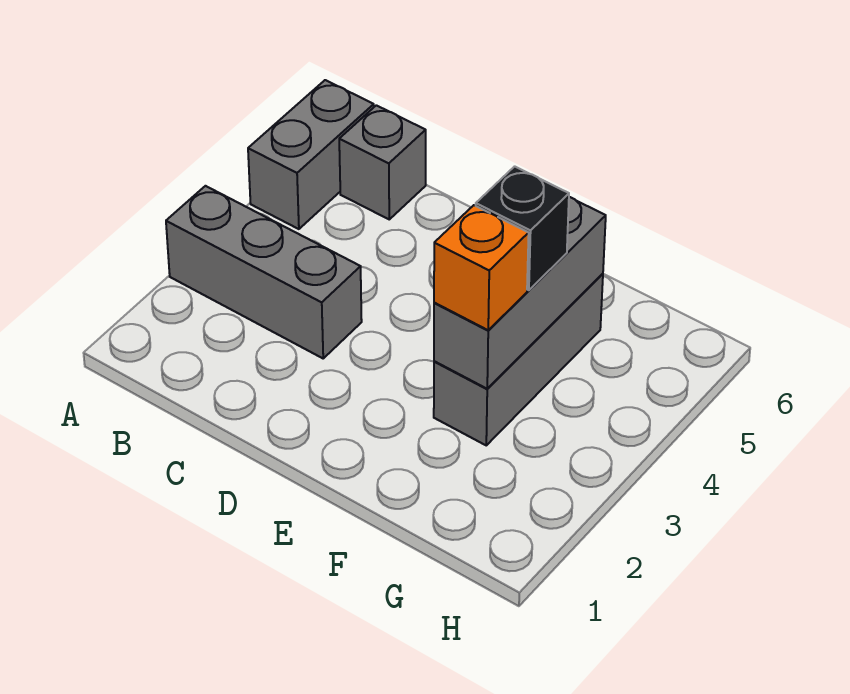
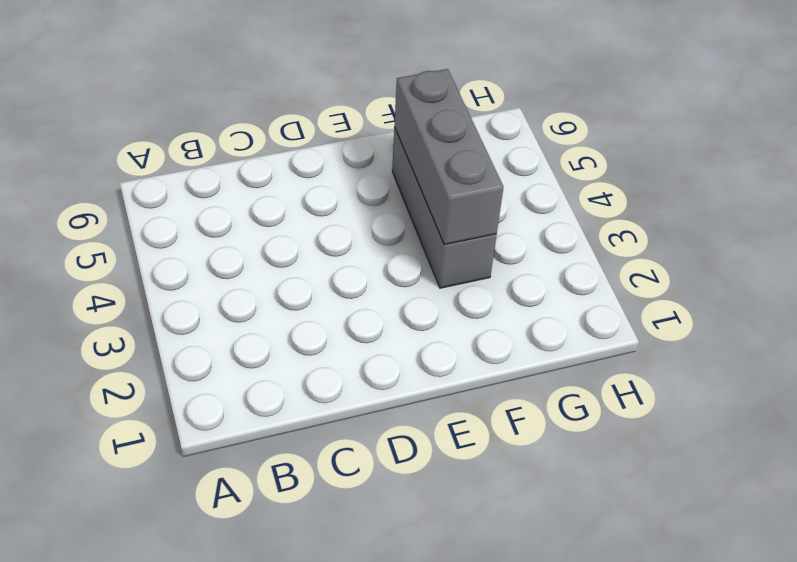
none -> grey brick A3:C3 level 1
none -> grey brick A5:A6 level 1

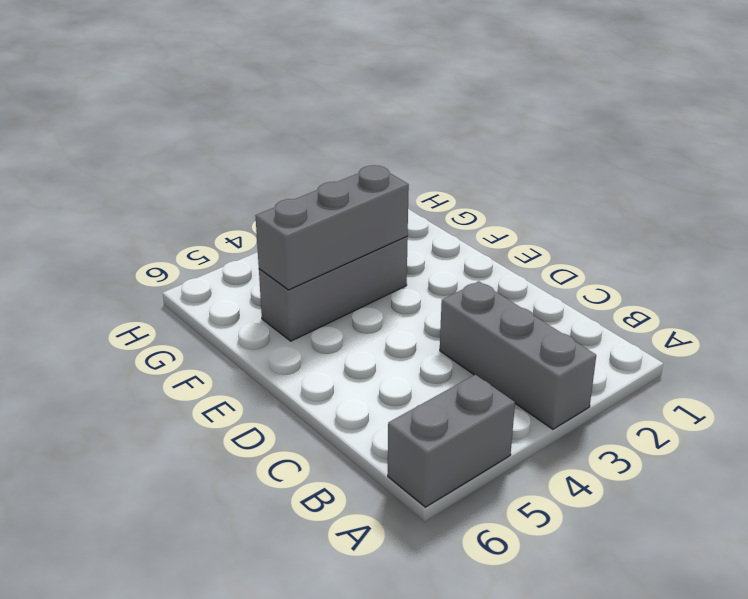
none -> grey brick B6 level 1
none -> orange brick F3 level 3

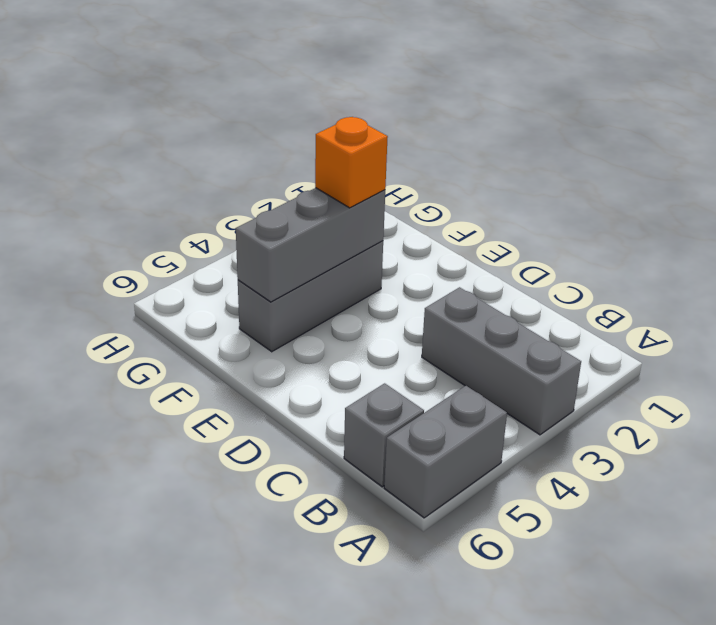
none -> black brick F4 level 3

